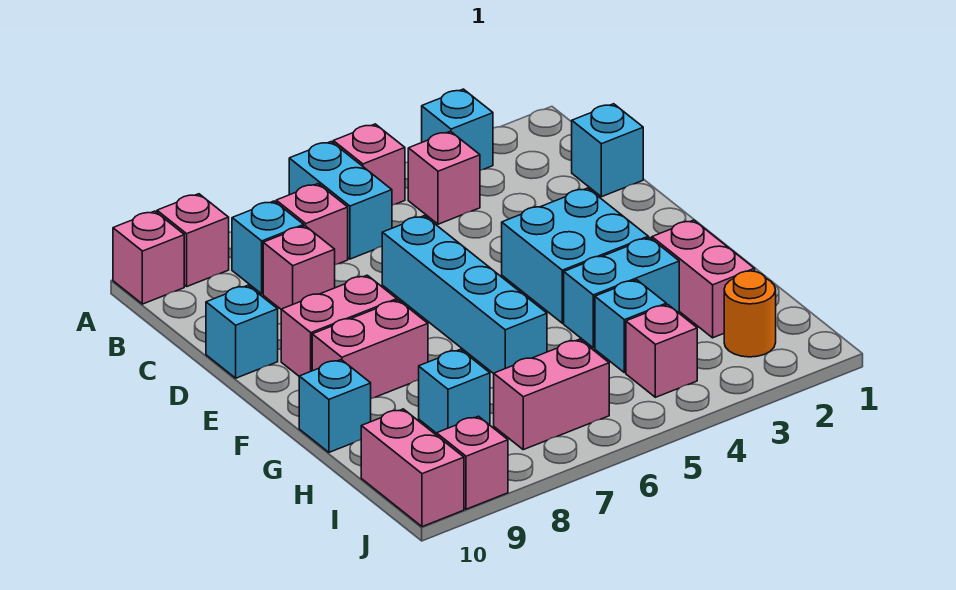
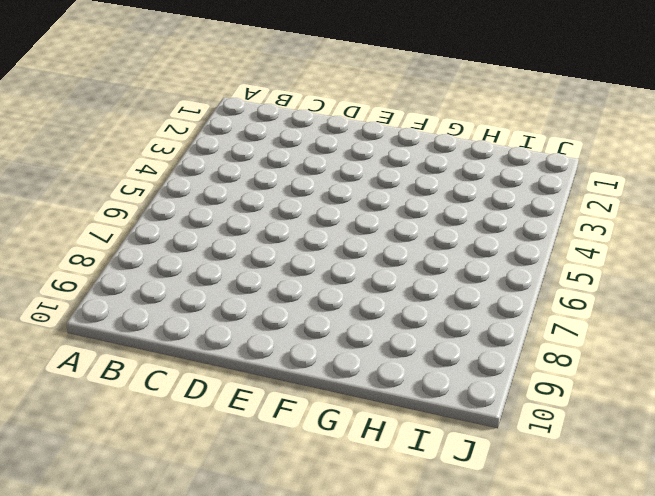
none -> cyan brick A3 level 1
none -> pink brick A5 level 1
none -> cyan brick A6:B6 level 1

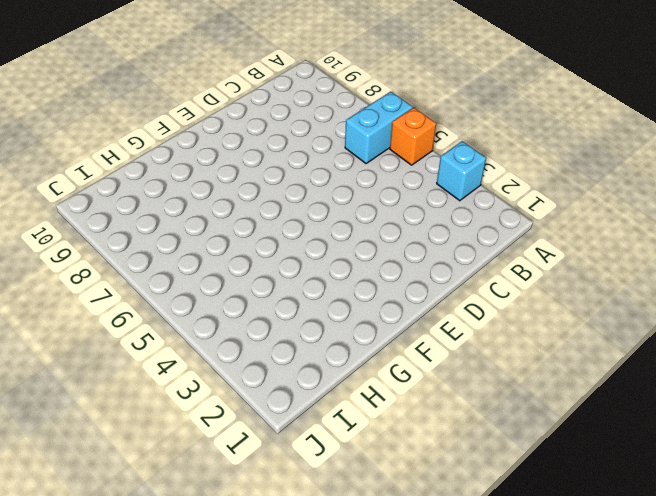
orange brick A5 level 1 -> pink brick A5 level 1
none -> pink brick A9 level 1
none -> pink brick A10 level 1
none -> pink brick B4 level 1

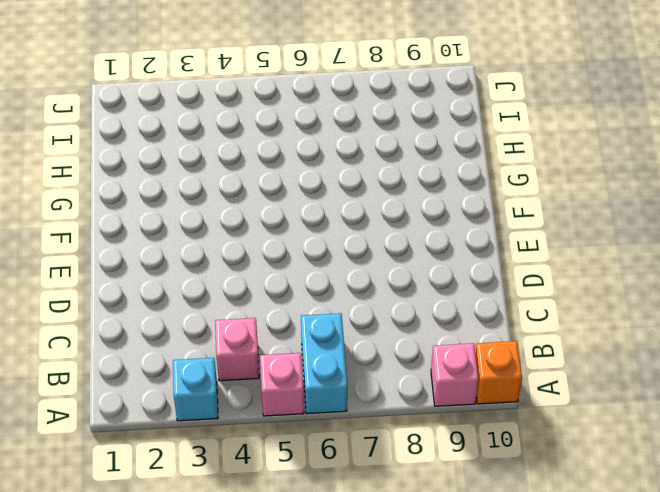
orange brick A10 level 1 -> pink brick A10 level 1
none -> pink brick B7 level 1
none -> cyan brick B8 level 1
none -> cyan brick C1 level 1

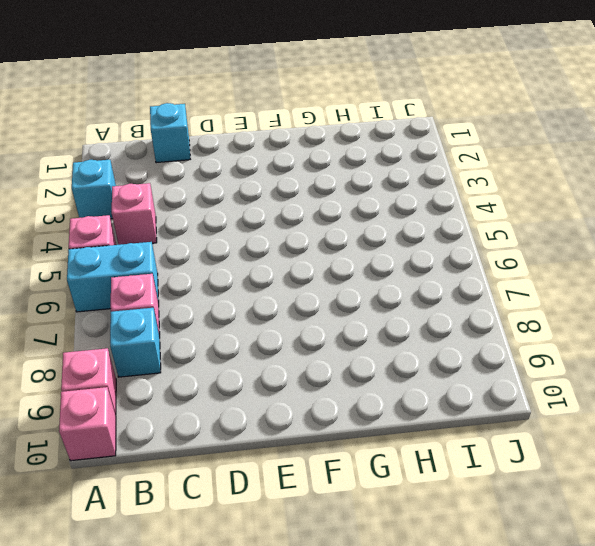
none -> pink brick C8 level 1
none -> cyan brick D6:G6 level 1
none -> cyan brick D10 level 1

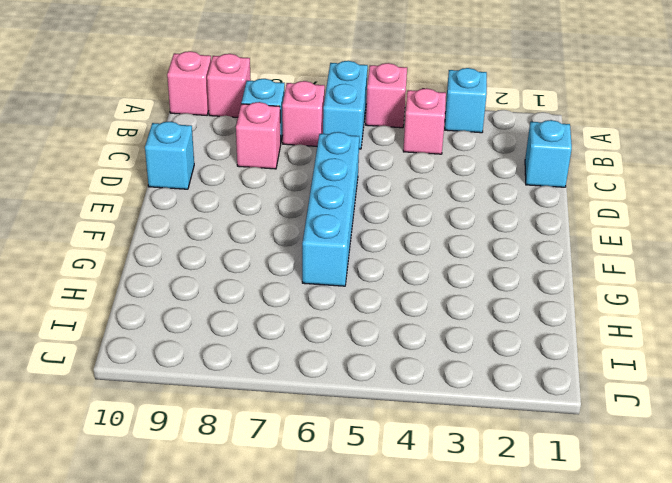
none -> cyan brick E3:F4 level 1
none -> pink brick E8:E9 level 1
none -> pink brick F8:F9 level 1

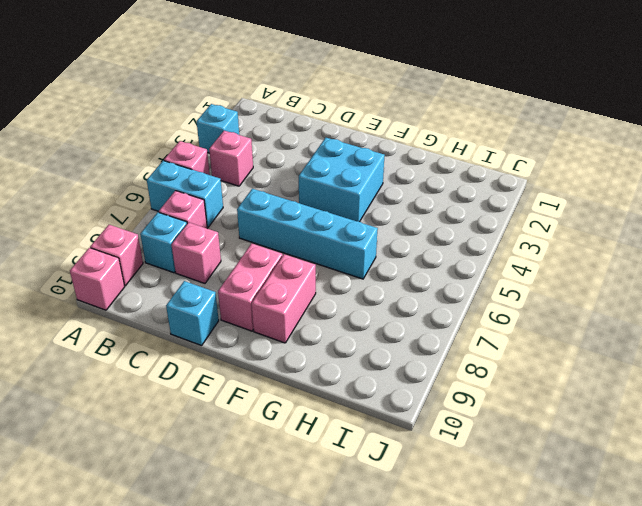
none -> cyan brick C1 level 1
none -> pink brick G2:H2 level 1
none -> cyan brick G3:G4 level 1

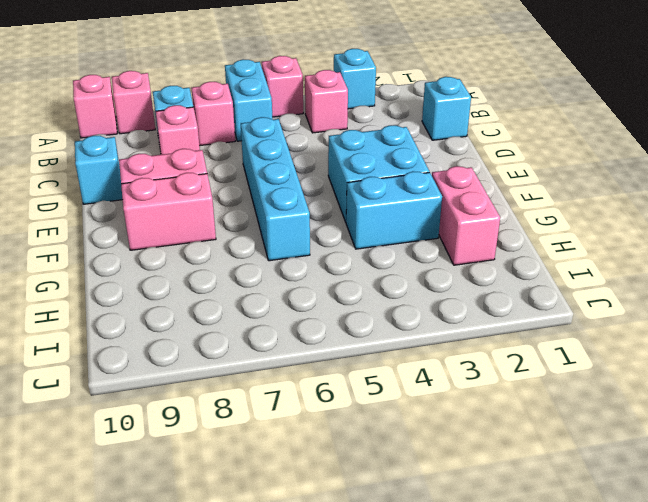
none -> cyan brick G10 level 1
none -> cyan brick H4 level 1
none -> cyan brick H8 level 1

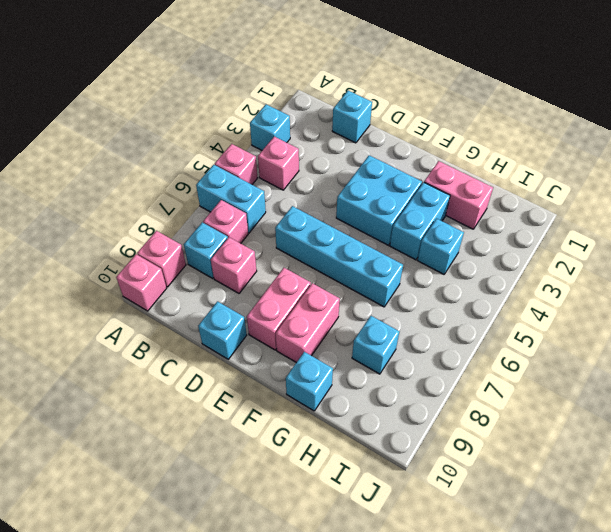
none -> orange round brick I2 level 1
none -> pink brick I4 level 1
none -> pink brick I6:I7 level 1

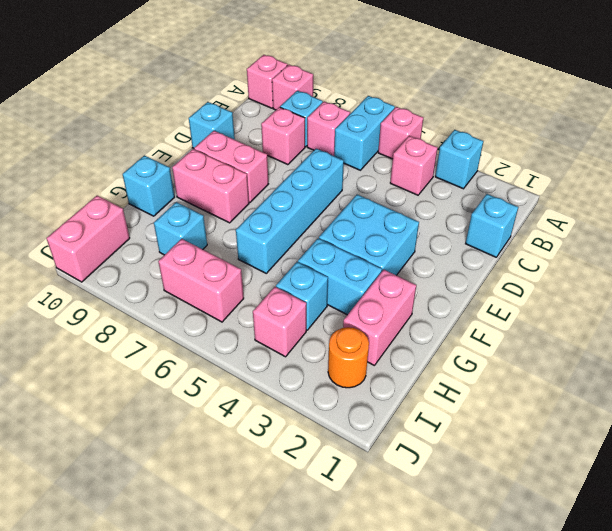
none -> pink brick J9 level 1

